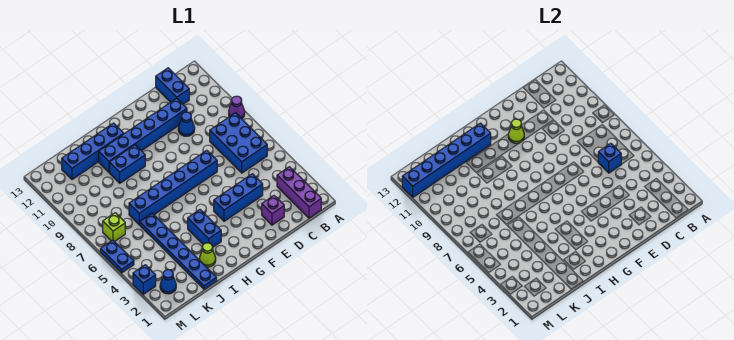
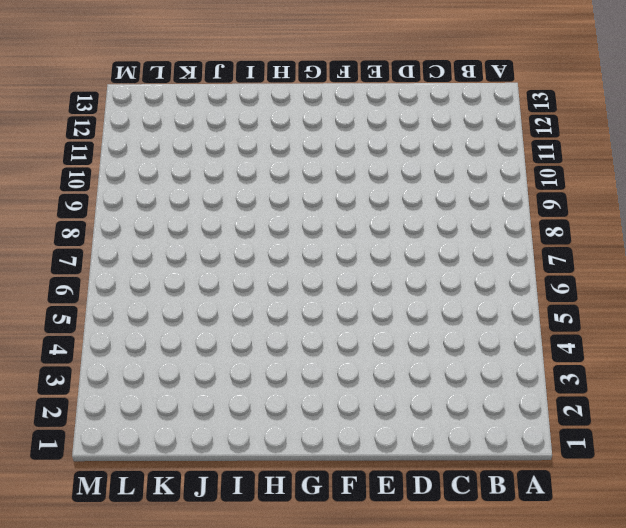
none -> purple cone A9 level 1
none -> purple brick B1:B3 level 1
none -> blue brick B6:C8 level 1

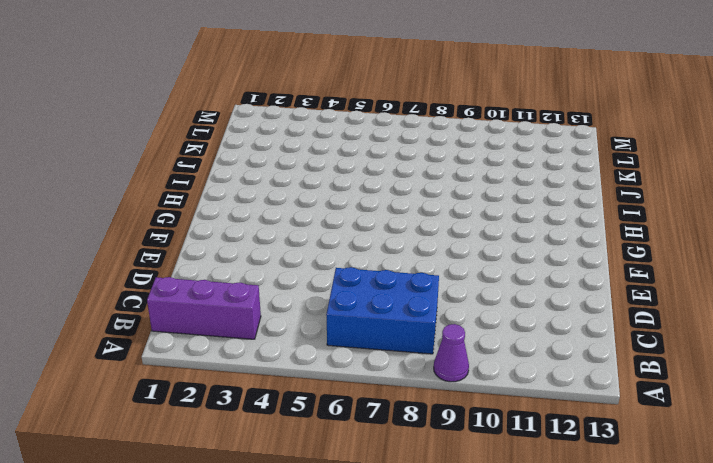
none -> blue brick C12:C13 level 1
none -> purple brick D2 level 1
none -> blue brick D4:F4 level 1

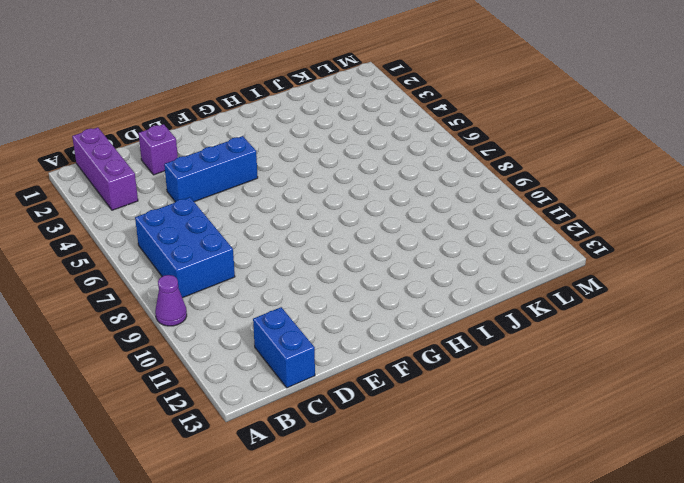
none -> blue cone D10 level 1
none -> blue brick D11:I11 level 1
none -> blue brick E7:J7 level 1

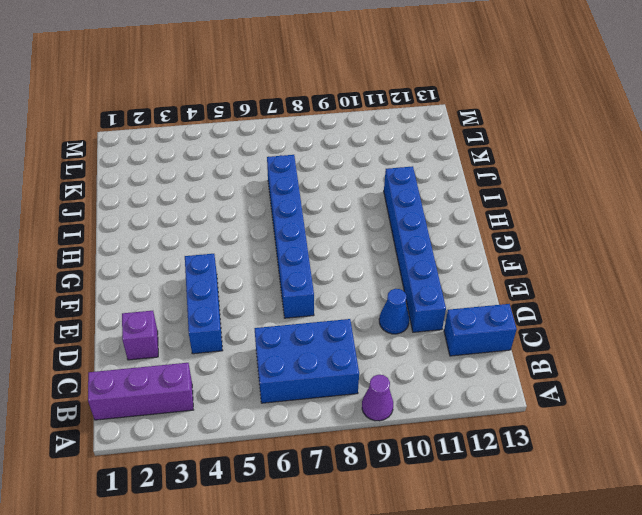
none -> blue brick H3:H4 level 1
none -> blue brick H10:I10 level 1
none -> blue brick H12:K12 level 1

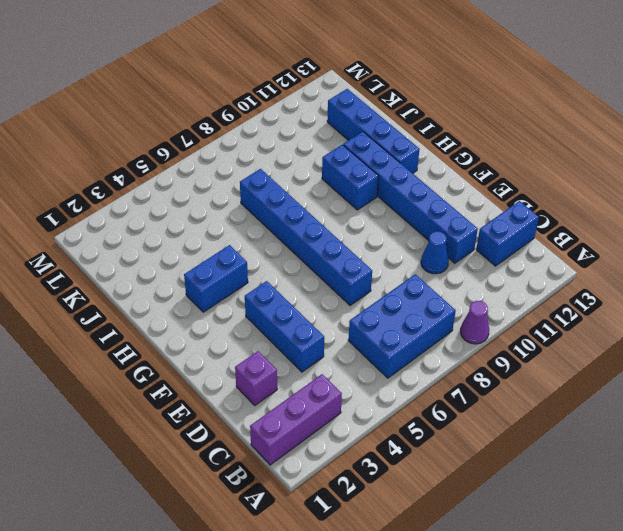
none -> lime cone I2 level 1
none -> blue plate J1:J6 level 1
none -> blue cone L2 level 1

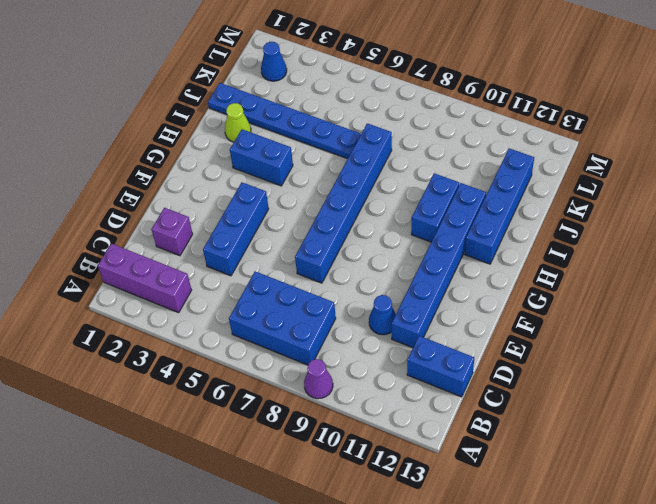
none -> lime brick L7 level 1
none -> blue brick M3 level 1
none -> blue plate M5:M6 level 1

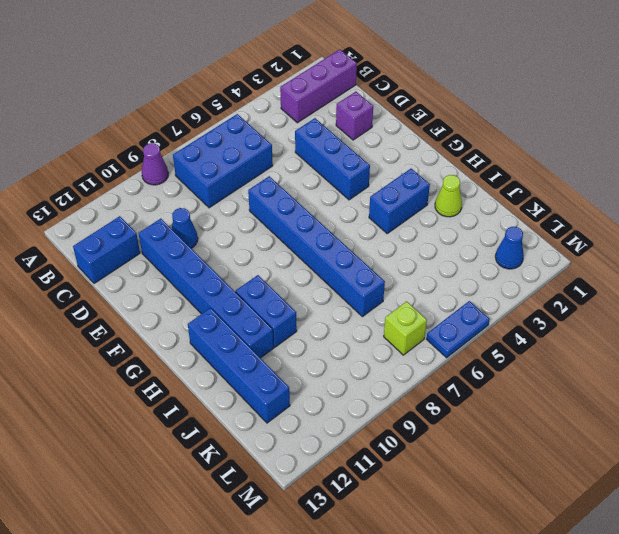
none -> blue plate J1:J6 level 1
none -> blue brick M3 level 1
none -> blue brick C6 level 2

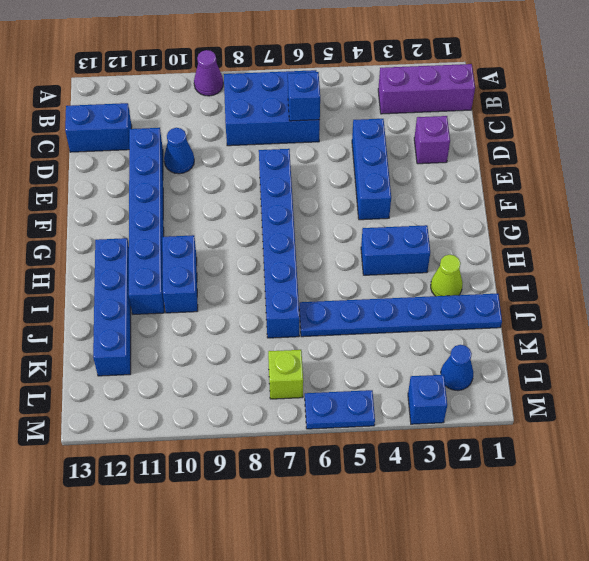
none -> lime cone F11 level 2
none -> blue brick H12:M12 level 2

